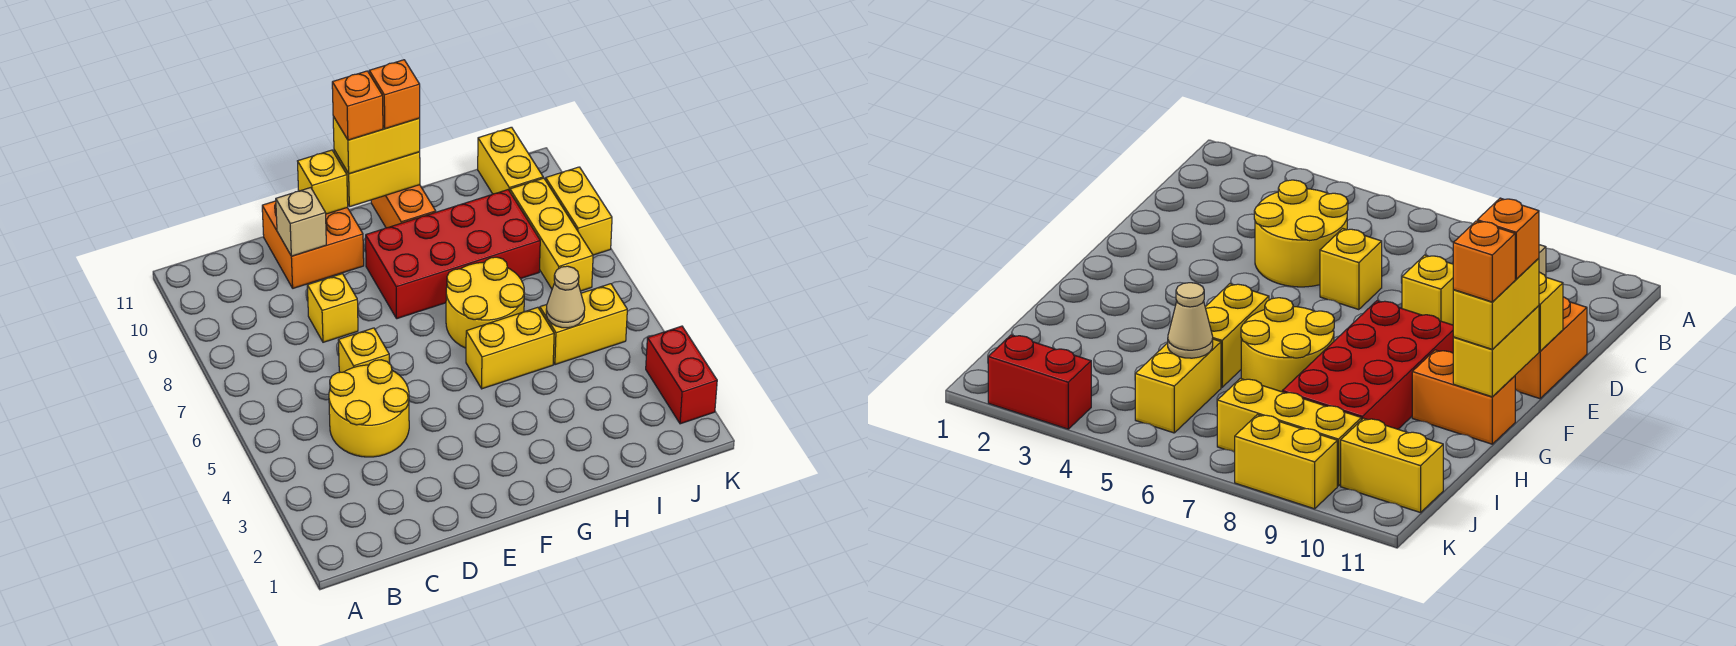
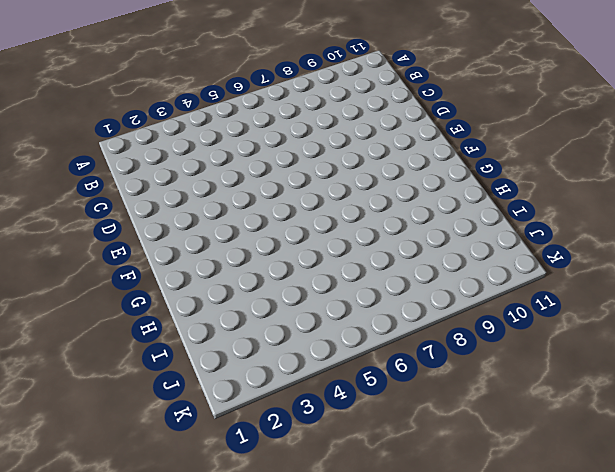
none -> yellow round brick C4:D5 level 1
none -> yellow brick D6 level 1
none -> yellow brick D8 level 1

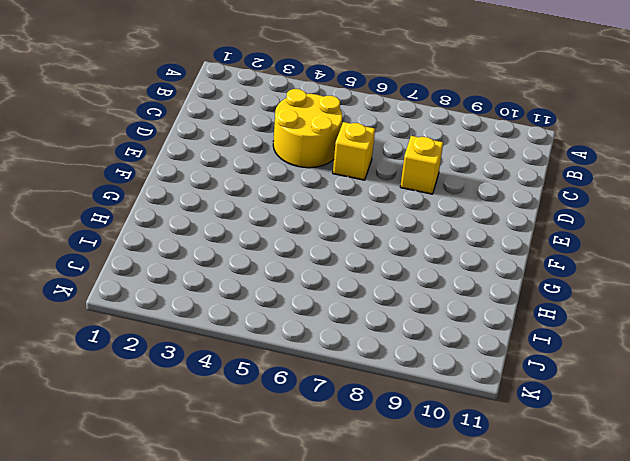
none -> orange brick D10:E11 level 1
none -> red brick F8:I9 level 1
none -> yellow brick G5:H5 level 1

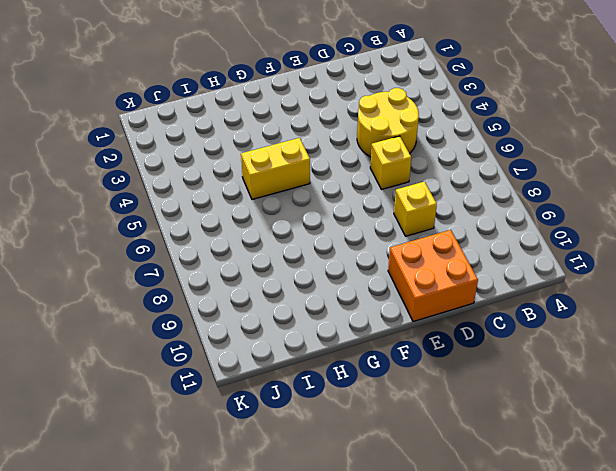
none -> red brick F8:I9 level 1
none -> yellow round brick G6:H7 level 1
none -> orange brick G10:G11 level 1

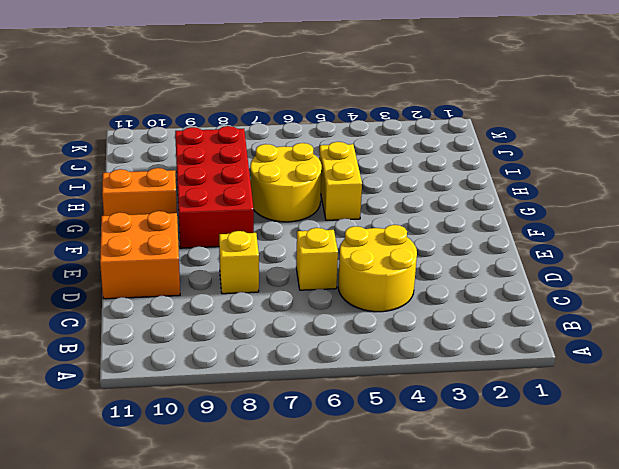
none -> yellow brick I5:J5 level 1
none -> yellow brick J7:J9 level 1
none -> yellow brick J10:J11 level 1

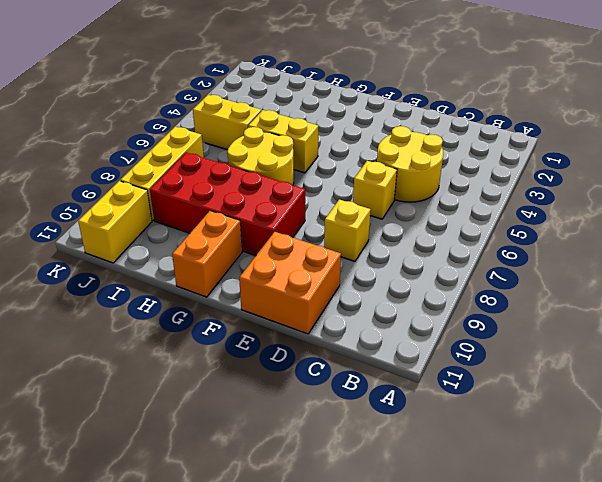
none -> red brick K2:K3 level 1
none -> yellow brick K8:K9 level 1
none -> tan brick D10 level 2

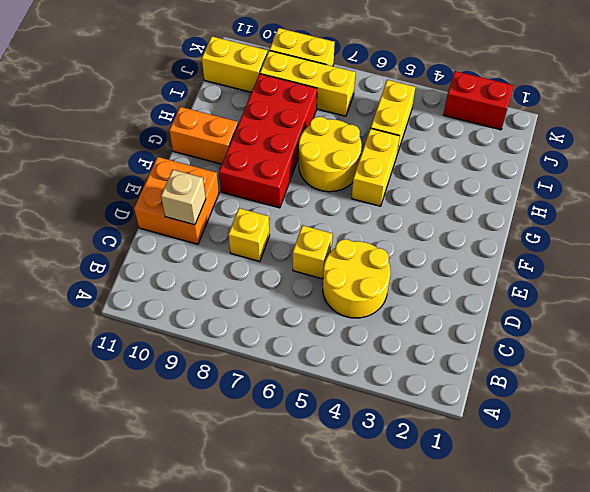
none -> yellow brick E11 level 2
none -> yellow brick F11:G11 level 2
none -> tan cone I5 level 2

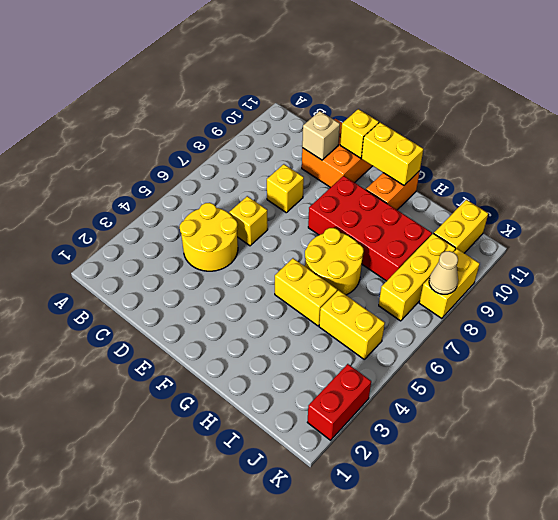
tan cone K8 level 2 -> tan cone I5 level 2
none -> yellow brick F11:G11 level 3
none -> orange brick F11 level 4
none -> orange brick G11 level 4

